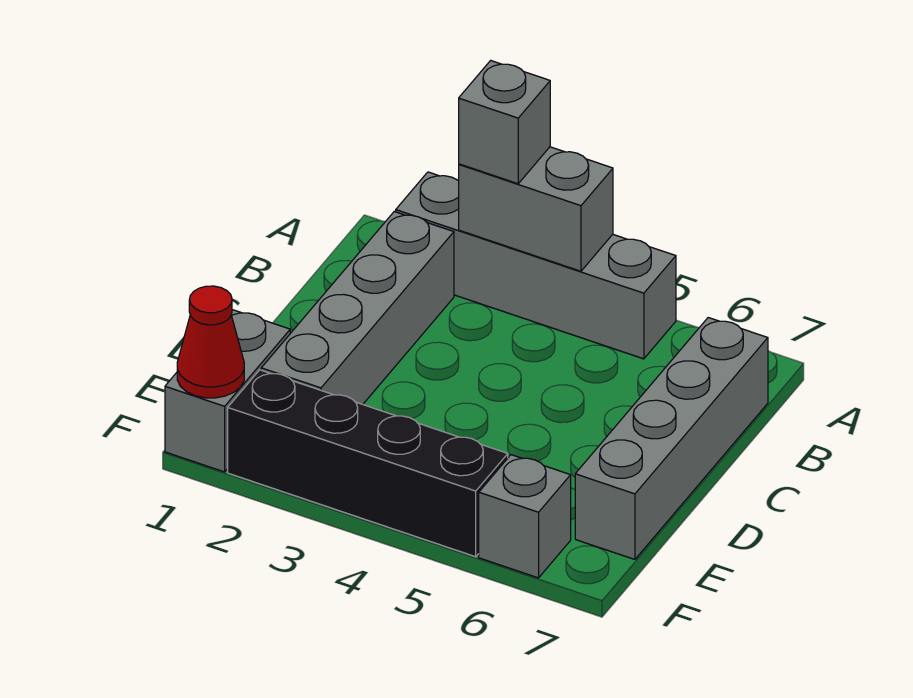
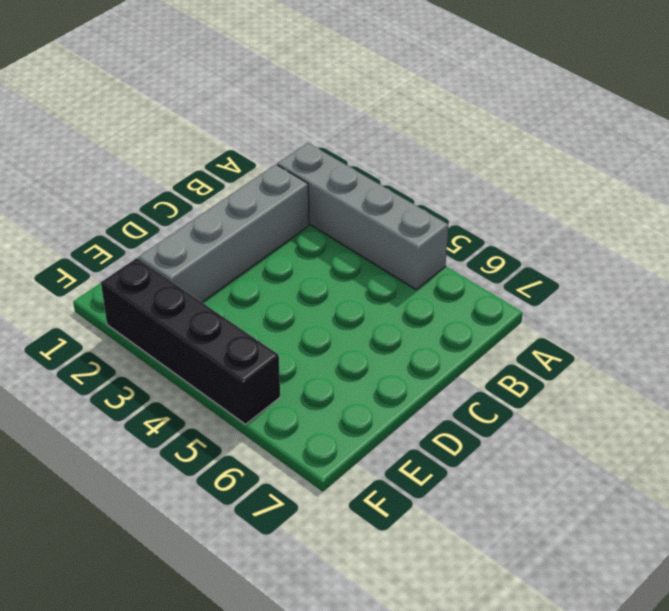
none -> grey brick B7:E7 level 1
none -> grey brick E1:F1 level 1

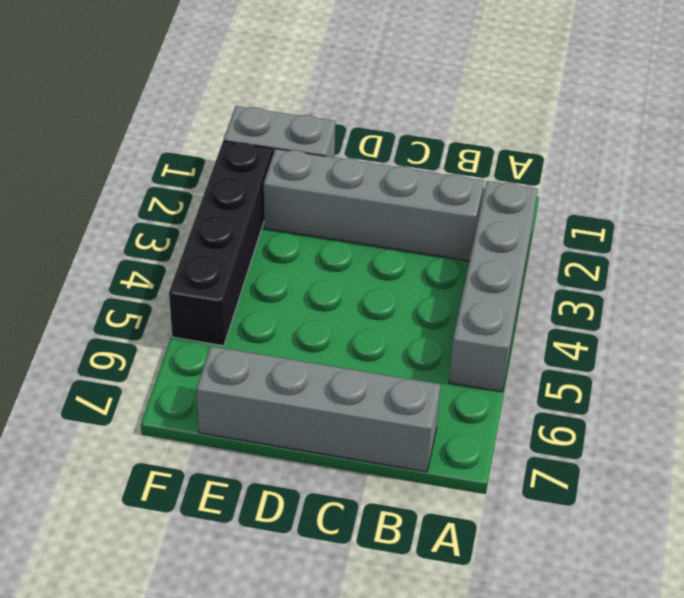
none -> grey brick F6 level 1
none -> grey brick A3:A4 level 2

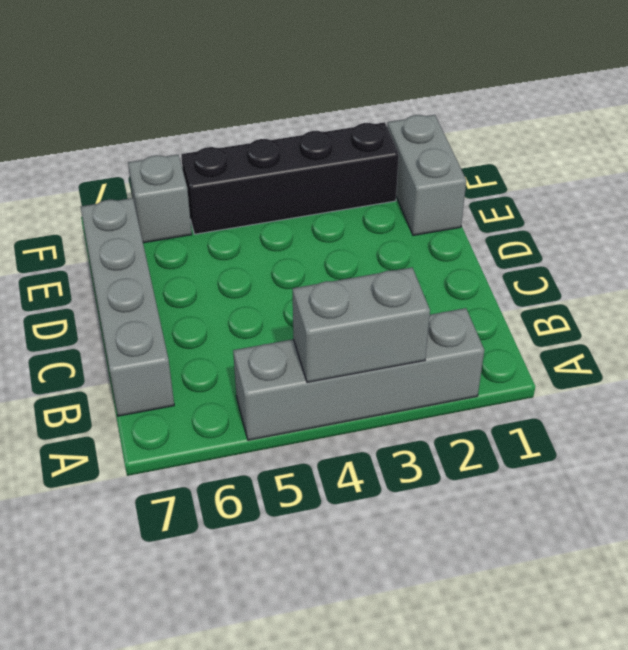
none -> grey brick B2:E2 level 1
none -> red cone F1 level 2

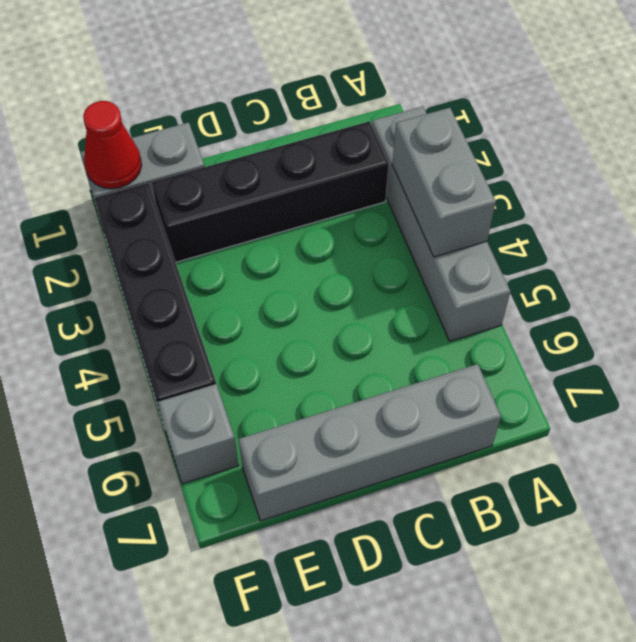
black brick B2:E2 level 1 -> grey brick B2:E2 level 1
none -> grey brick A3 level 3

